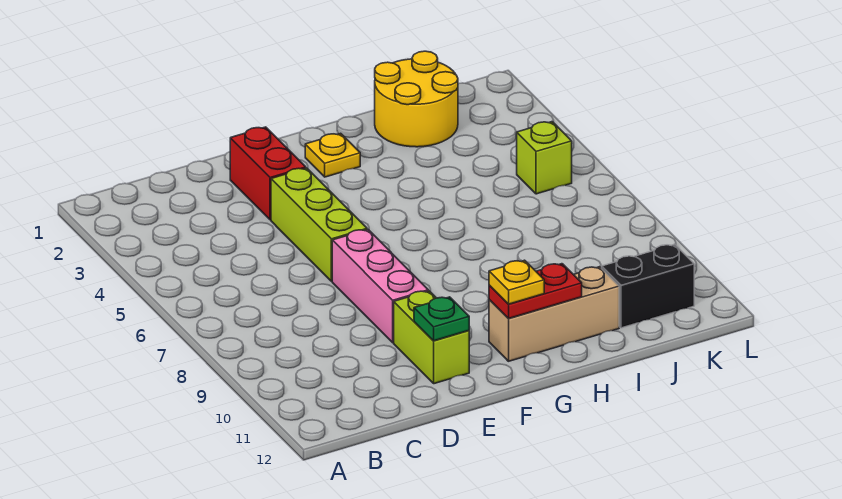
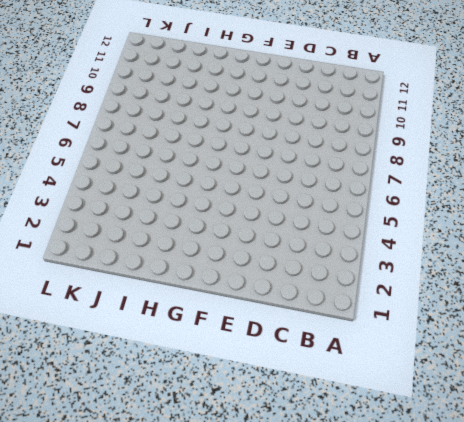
none -> red brick E2:E3 level 1
none -> lime brick E4:E6 level 1
none -> pink brick E7:E9 level 1

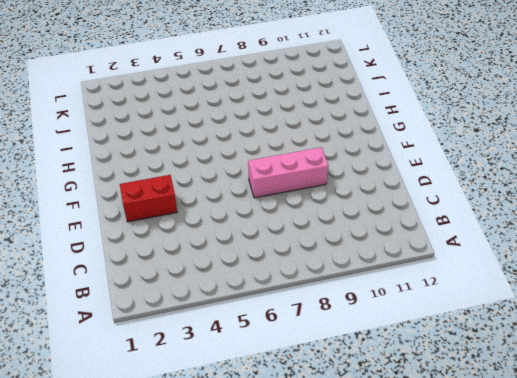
none -> lime brick E4:E6 level 1
none -> lime brick E10:E11 level 1
none -> yellow plate G2 level 1

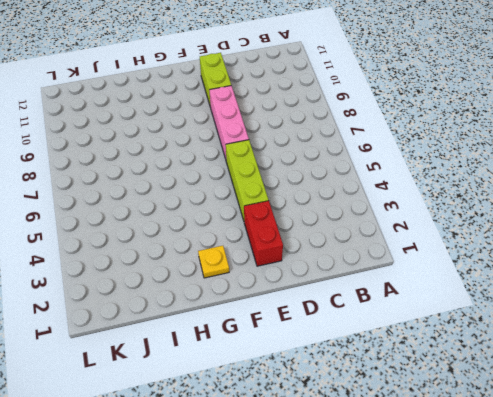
none -> tan brick G11:I11 level 1
none -> yellow round brick I1:J2 level 1
none -> black brick J11:K11 level 1

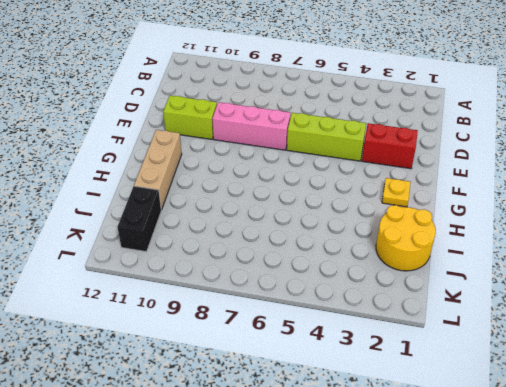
none -> lime brick K5 level 1
none -> green plate E11 level 2
none -> red plate G11:H11 level 2

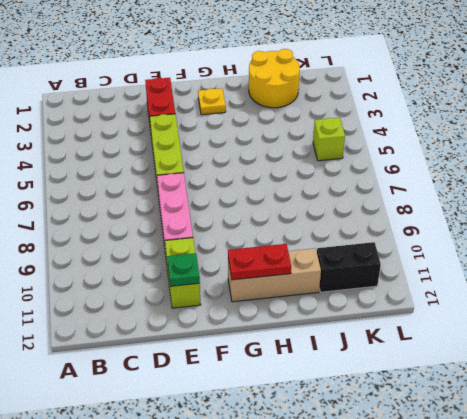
none -> yellow plate G11 level 3

